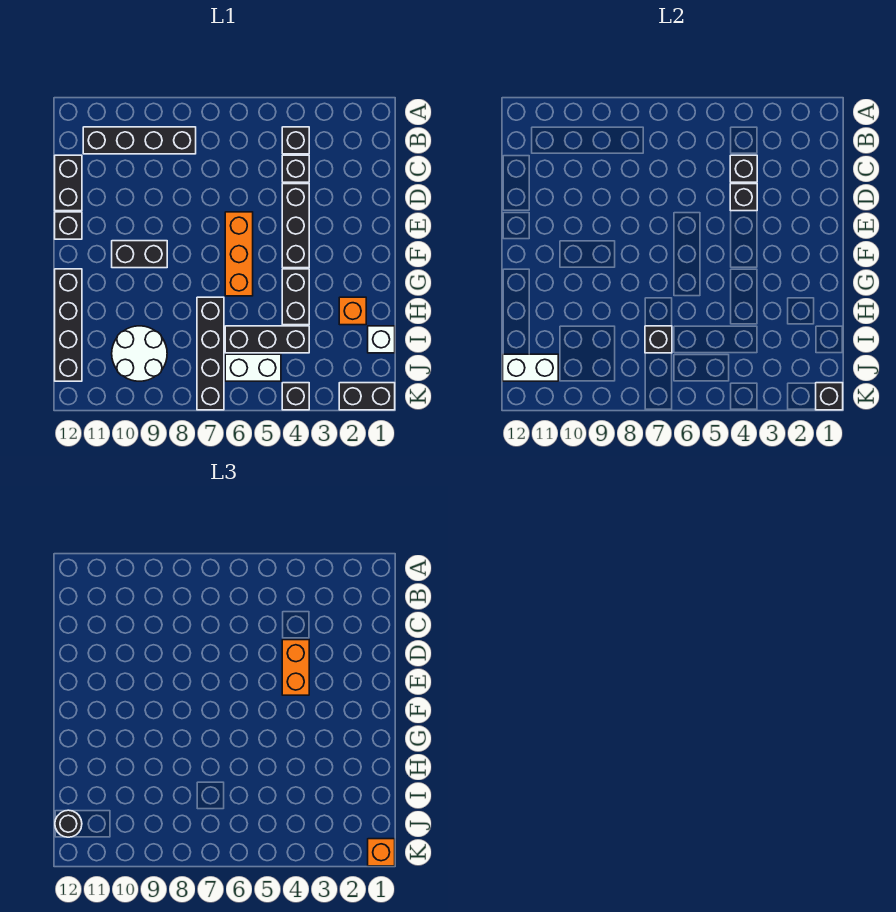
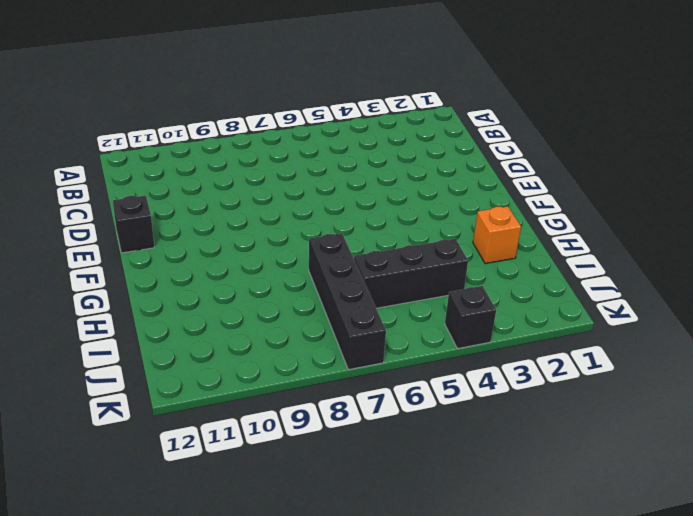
none -> black brick B4 level 1
none -> black brick B8:B11 level 1
none -> black brick C4 level 1

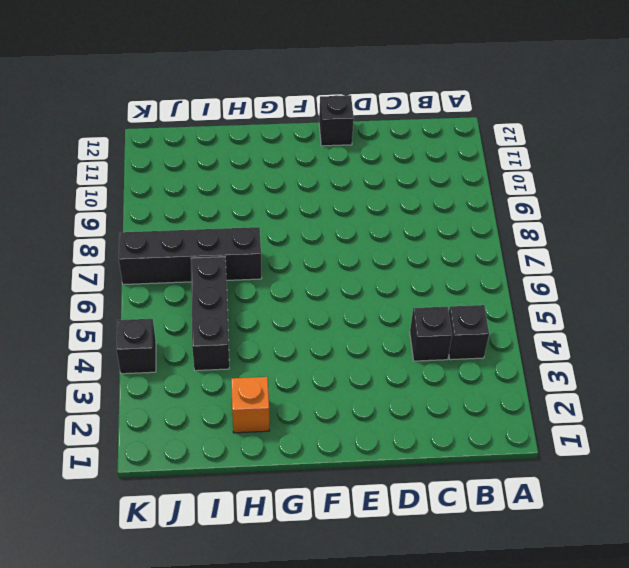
none -> black brick B8:B11 level 1
none -> black brick C12:D12 level 1
none -> black brick D4:F4 level 1

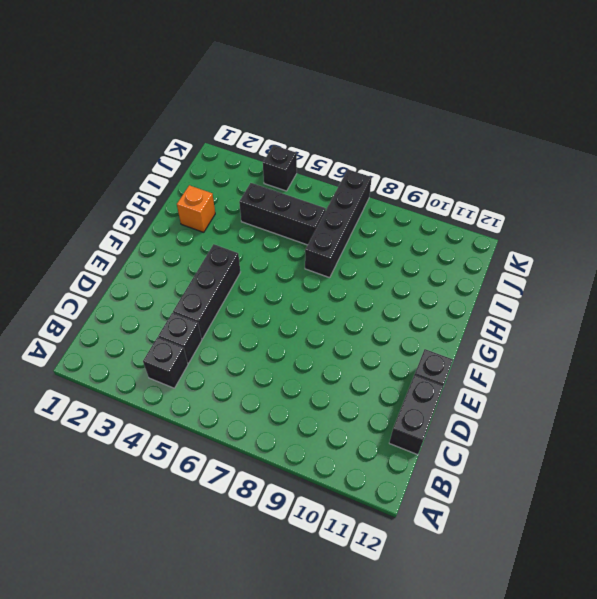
none -> black brick B8:B11 level 1
none -> orange brick E6:G6 level 1
none -> black brick F9:F10 level 1

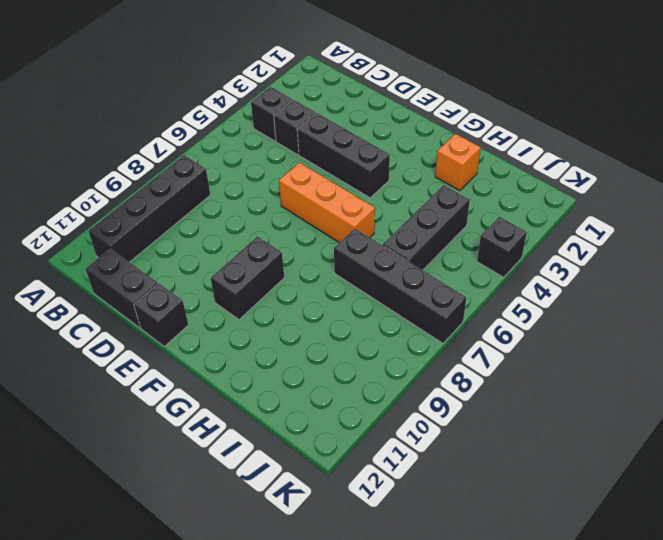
none -> black brick G4:H4 level 1
none -> black brick G12:J12 level 1
none -> white brick I1 level 1

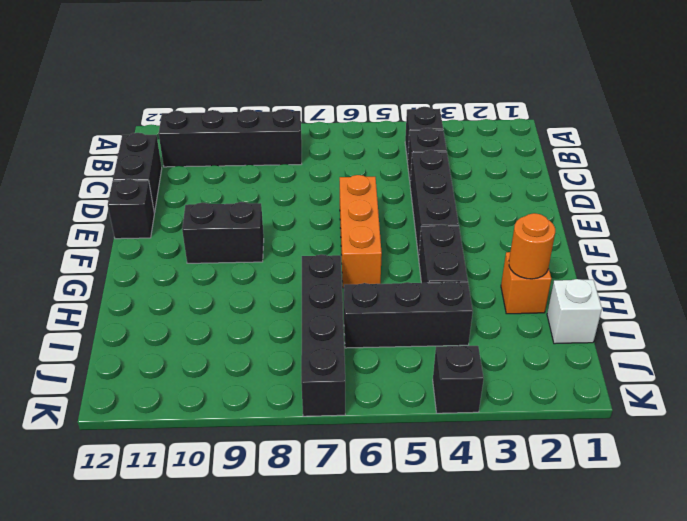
orange round brick H2 level 2 -> none
none -> black brick G12:J12 level 1
none -> white round brick I9:J10 level 1
none -> white brick J5:J6 level 1

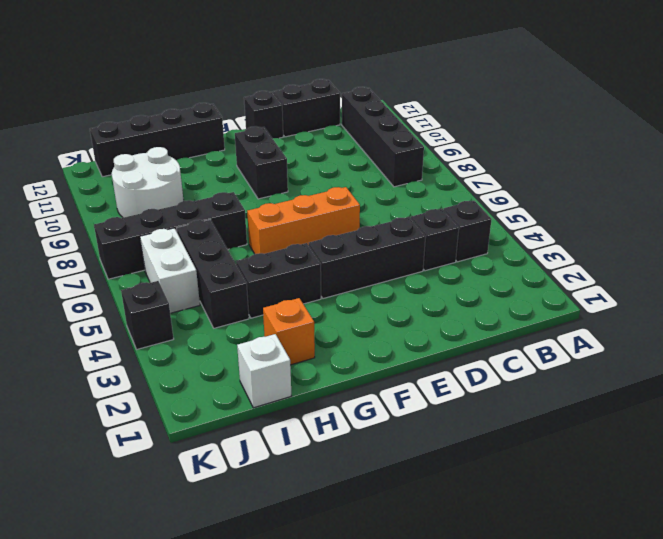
none -> black brick K1:K2 level 1
none -> black brick C4 level 2
none -> black brick D4 level 2

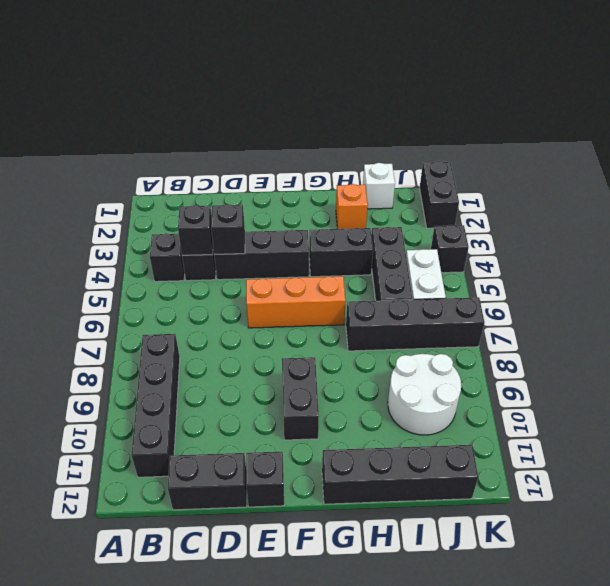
none -> black brick I7 level 2
none -> white brick J11:J12 level 2
none -> black brick K1 level 2

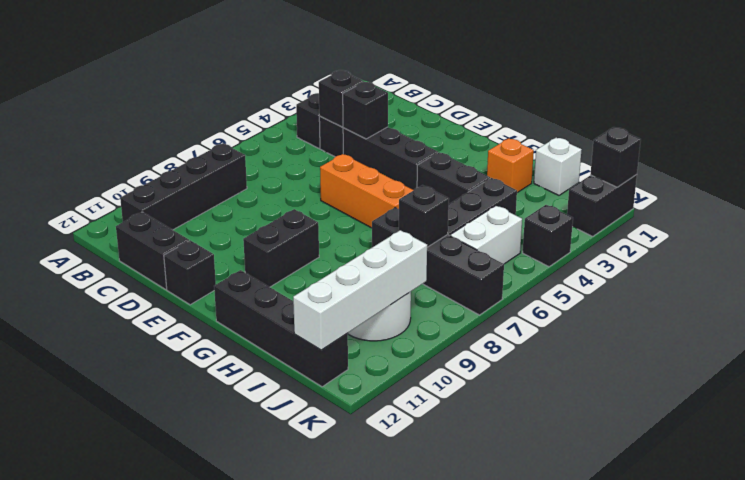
white brick J9:J12 level 2 -> white brick J11:J12 level 2
none -> orange brick D4:E4 level 3
none -> black round brick J12 level 3
none -> orange brick K1 level 3

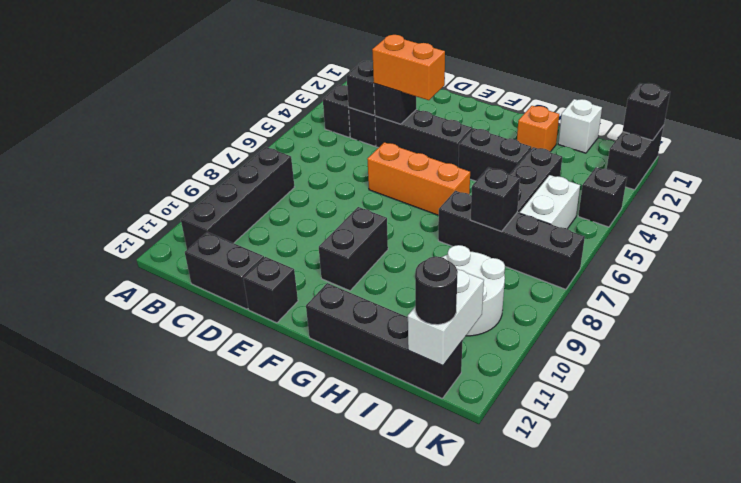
none -> orange brick K1 level 3

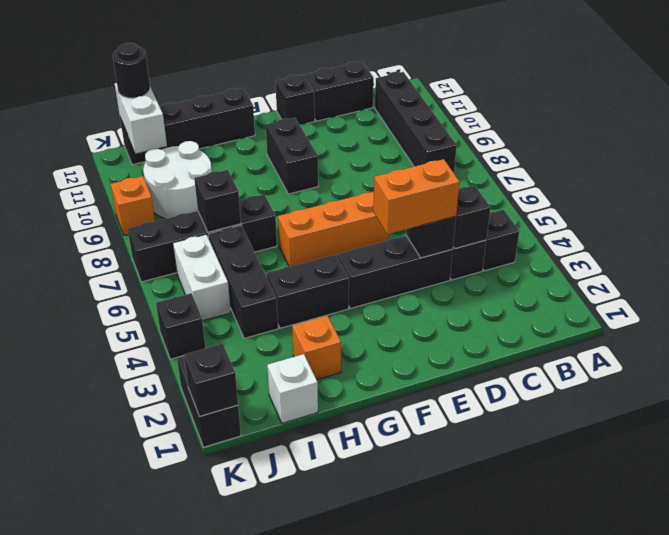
orange brick K9 level 1 -> orange brick K1 level 3

